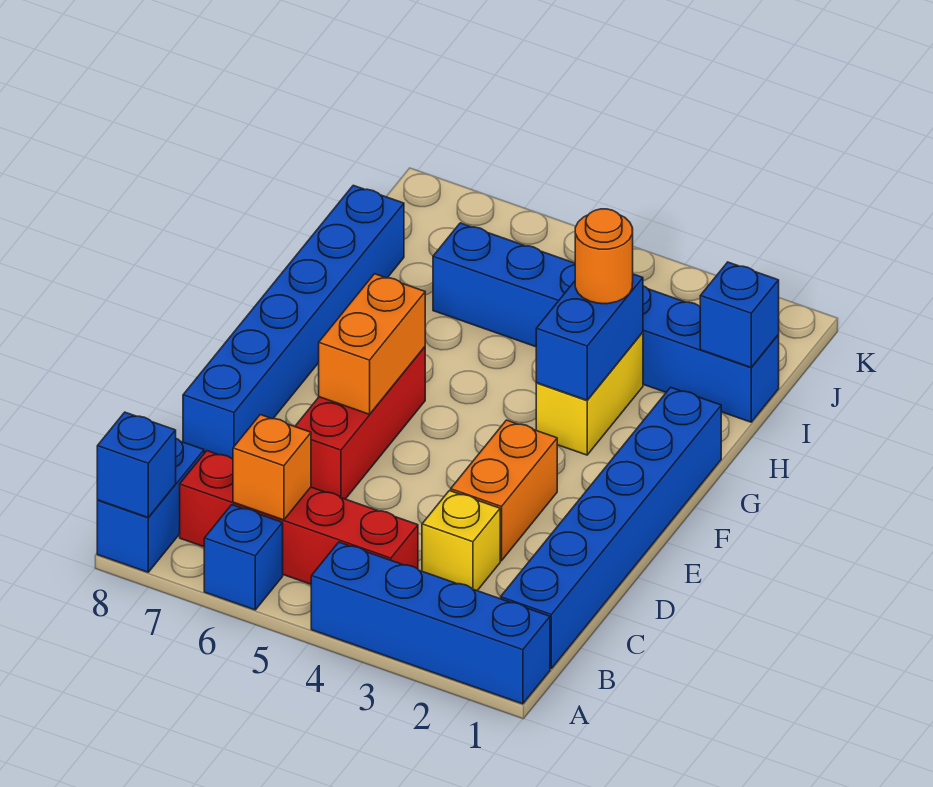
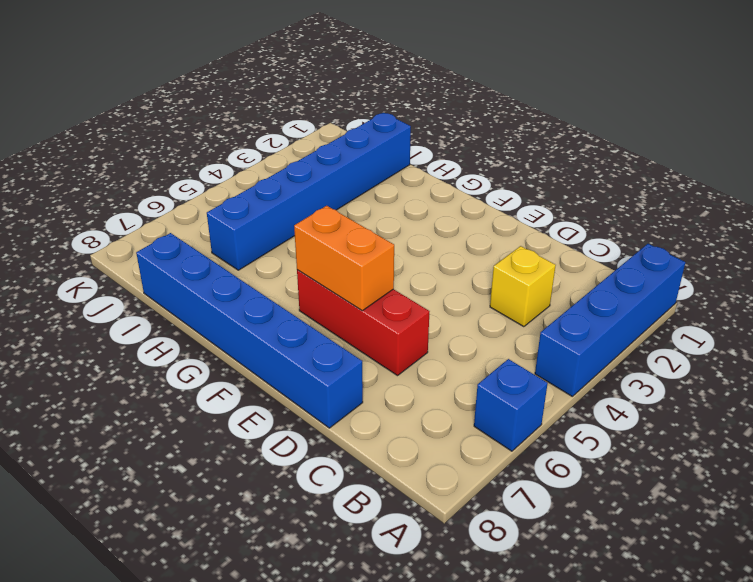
none -> blue brick A8:B8 level 1
none -> blue brick B1:G1 level 1
none -> red brick B4:B7 level 1

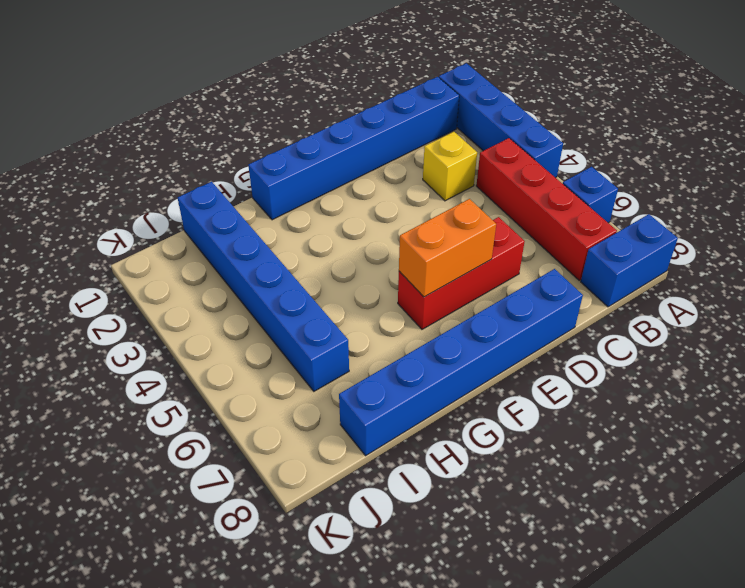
none -> orange brick D3:E3 level 1
none -> yellow brick G3:H3 level 1
none -> blue brick A8 level 2

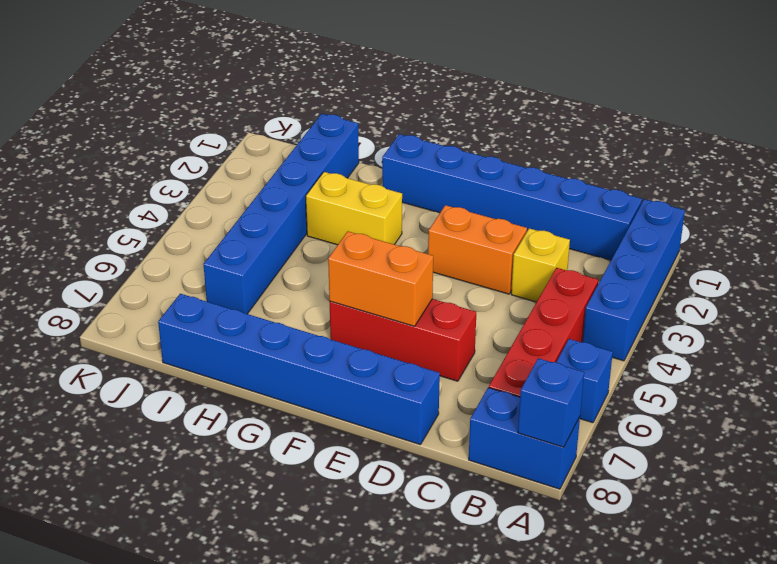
none -> orange brick B6 level 2
none -> blue brick G3:H3 level 2
none -> blue brick I1 level 2

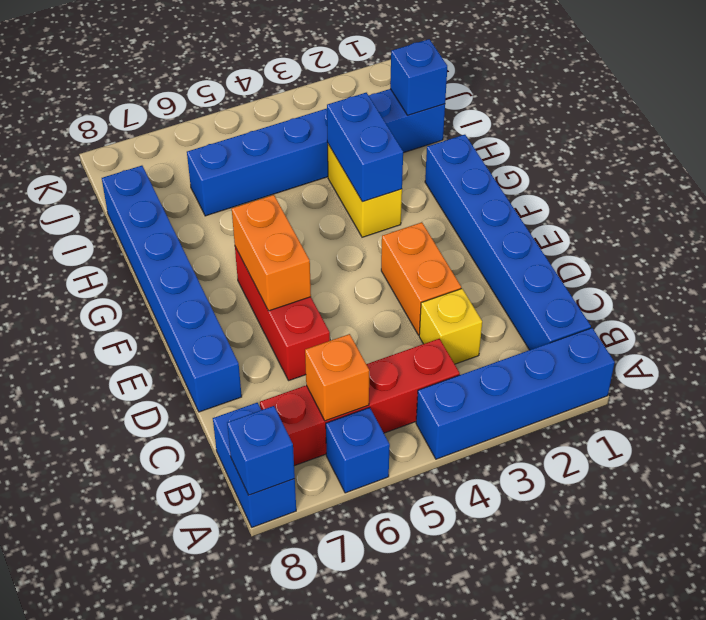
none -> orange round brick H3 level 3

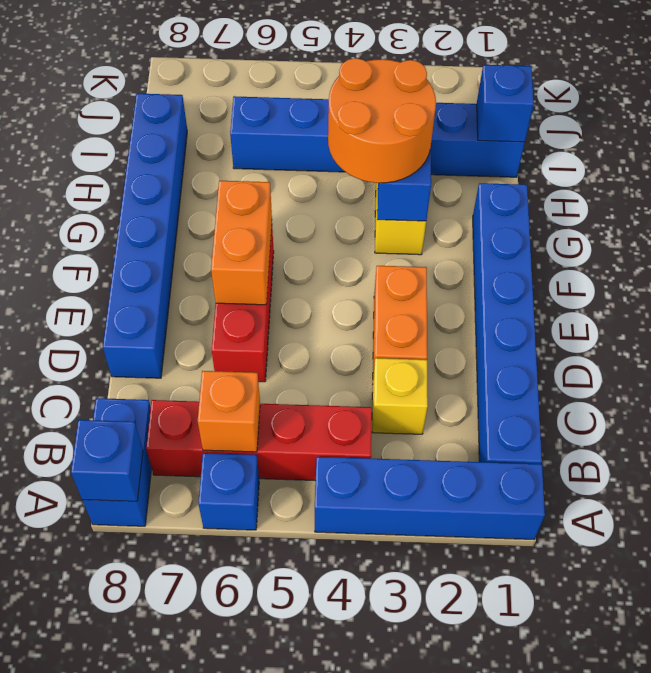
orange round brick G3:H4 level 3 -> orange round brick H3 level 3

